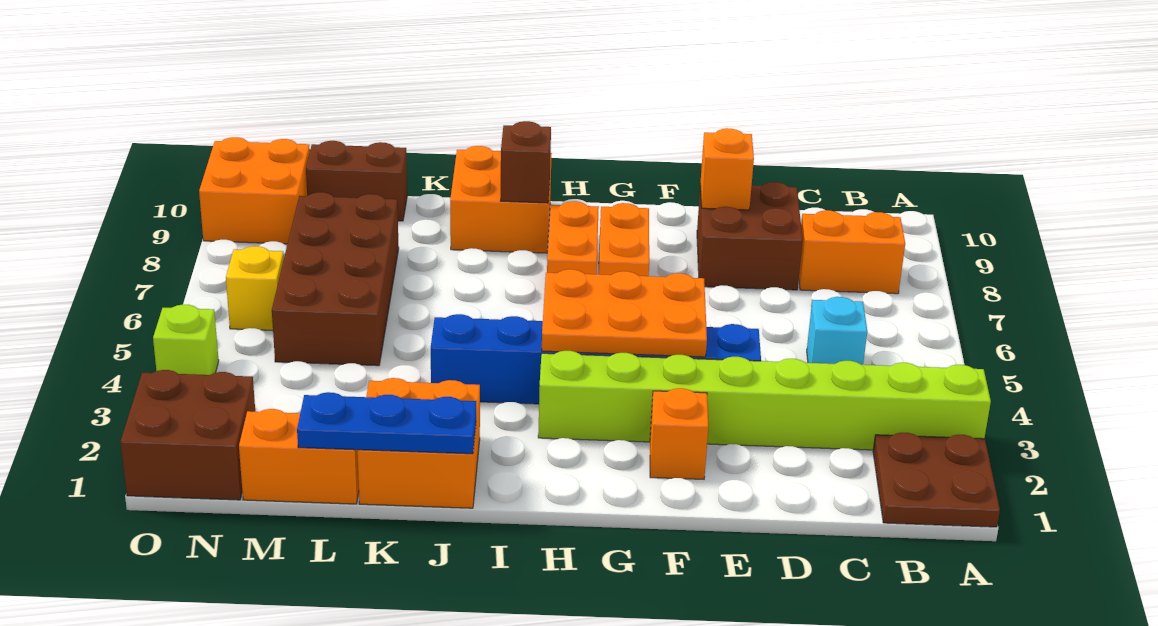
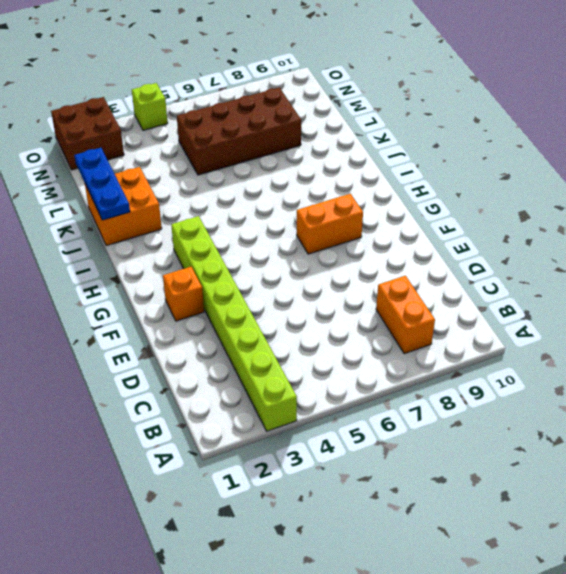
none -> brown plate A1:B2 level 1
none -> cyan brick C5 level 1
none -> brown brick D8:E9 level 1

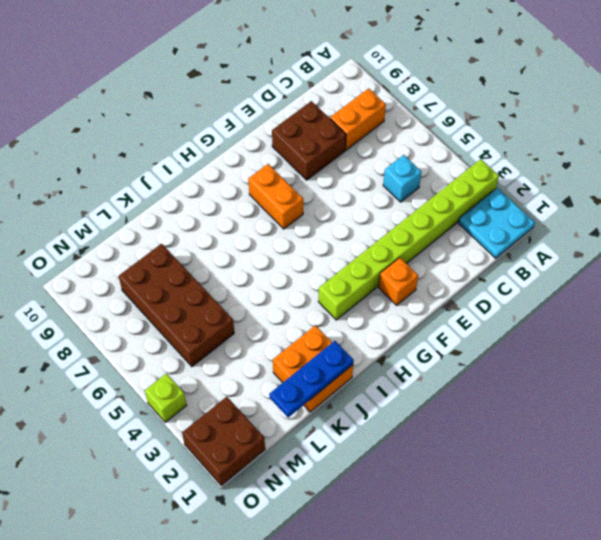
cyan plate A1:B2 level 1 -> brown plate A1:B2 level 1
none -> blue brick E4:J4 level 1
none -> orange brick H7:H8 level 1
none -> orange brick I9:J10 level 1

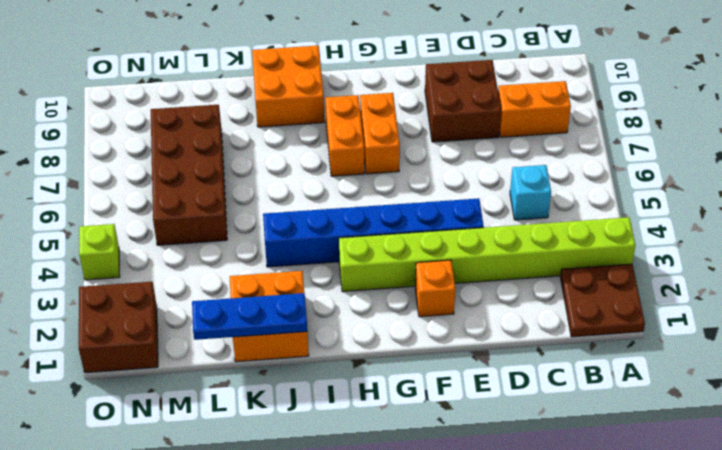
none -> orange brick L1:M1 level 1
none -> brown brick L10:M10 level 1
none -> yellow brick N6 level 1

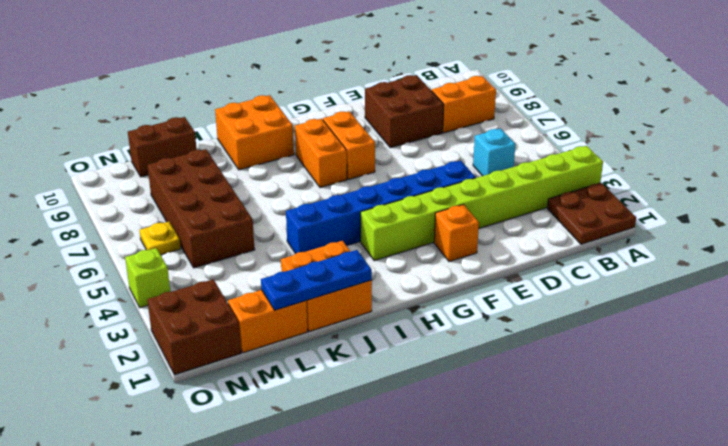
yellow plate N6 level 1 -> yellow brick N6 level 1
none -> orange brick N9:O10 level 1
none -> orange brick E9 level 2
none -> orange plate F4:H5 level 2

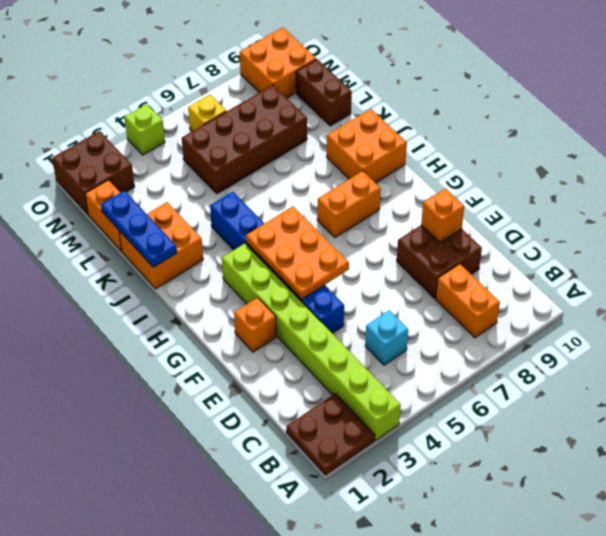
none -> orange brick G7:G8 level 1
none -> brown brick I9 level 2

